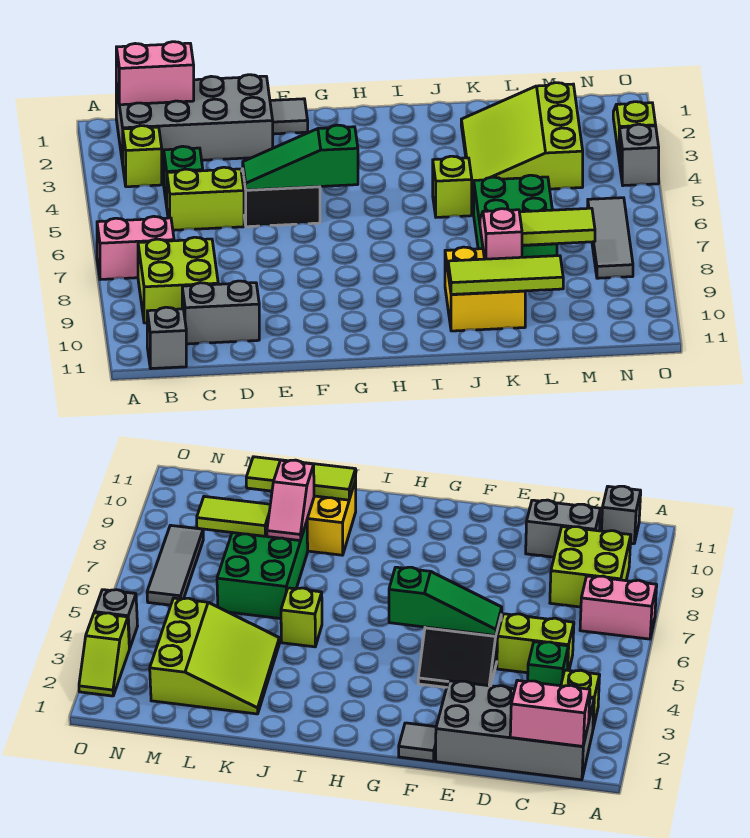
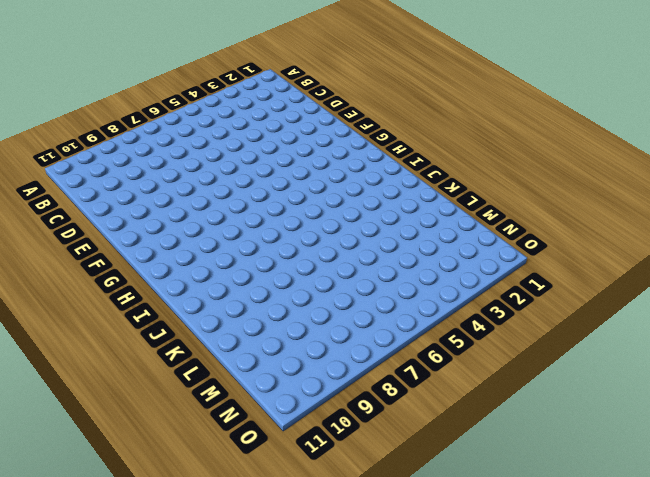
none -> pink brick A7:B7 level 1
none -> grey brick B1:E2 level 1
none -> lime brick B3 level 1

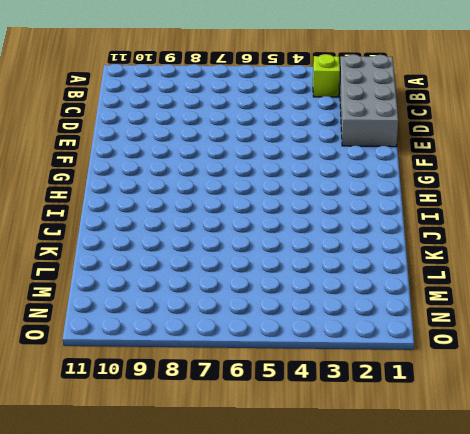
none -> pink brick A7:B7 level 1
none -> lime brick B8:C9 level 1
none -> grey brick B11 level 1

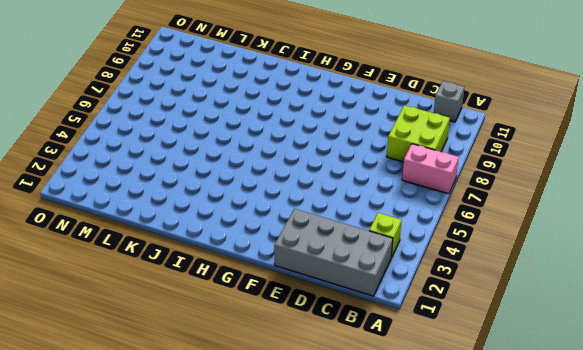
none -> green brick C4 level 1
none -> lime brick C5:D5 level 1
none -> grey brick C10:D10 level 1

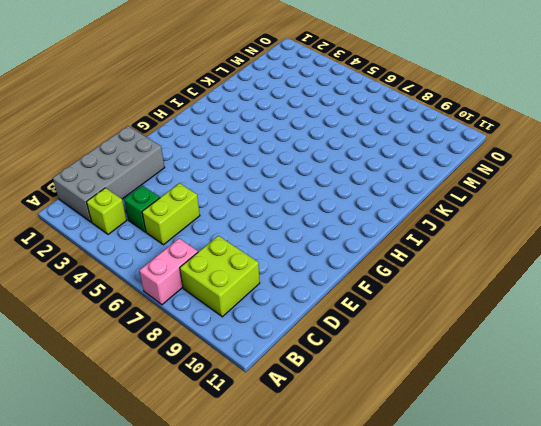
none -> grey brick B11 level 1
none -> grey brick C10:D10 level 1
none -> black slope E4:F5 level 1 top 5

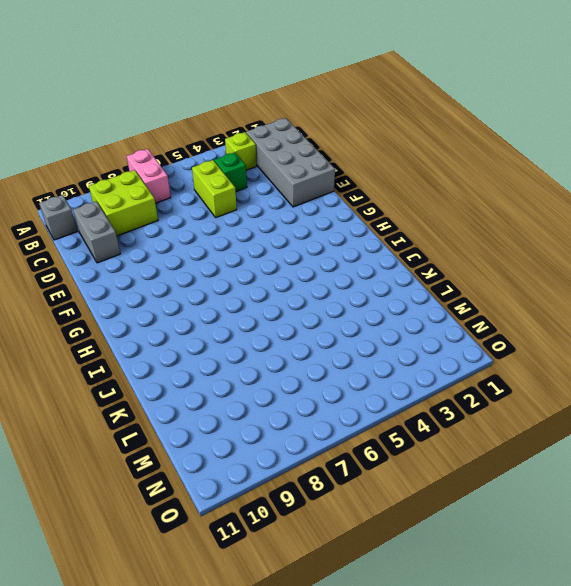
none -> black slope E4:F5 level 1 top 5
none -> grey tile F1 level 1
none -> lime brick J5 level 1

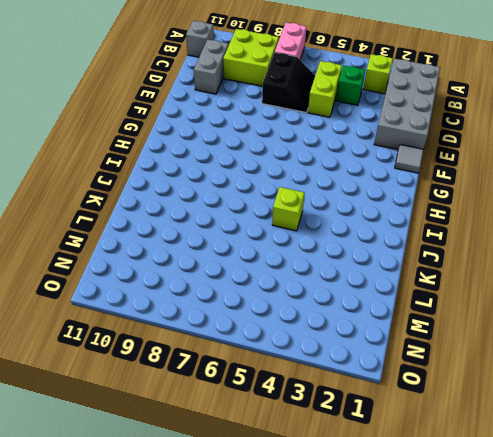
black slope C6:D7 level 1 top 7 -> black slope E4:F5 level 1 top 5
none -> yellow brick J9:K10 level 1
none -> lime slope K2:M4 level 1 top M
none -> green brick K6:L8 level 1

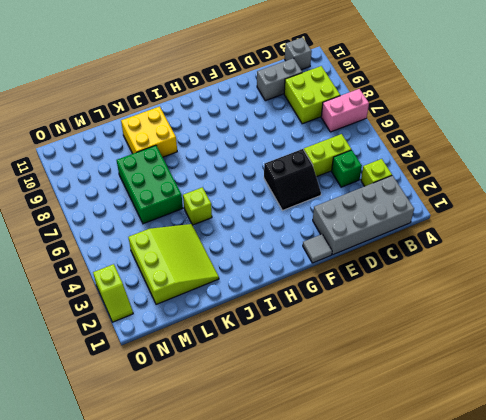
none -> grey tile N6:N8 level 1
none -> grey brick O4 level 1
none -> pink brick B1:C1 level 2

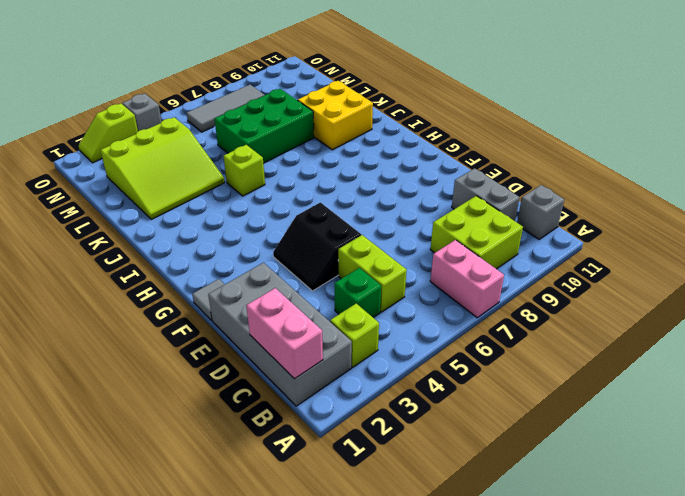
none -> green slope E5:G5 level 2 top G
none -> lime tile J10:L10 level 2
none -> pink slope K8:K9 level 2 top 9

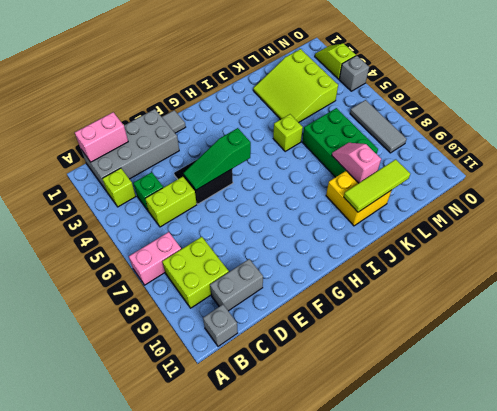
none -> lime tile L8:M8 level 2

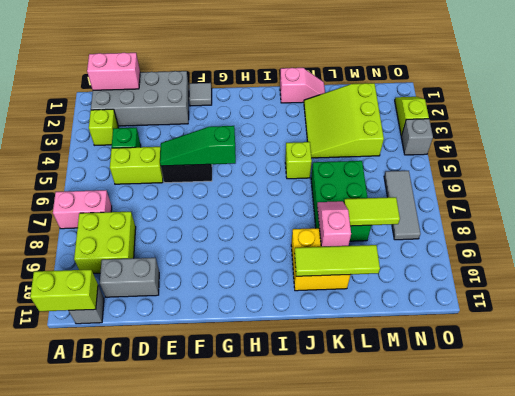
lime brick A11:B11 level 2 -> none
pink slope J1:K1 level 1 top J -> none

